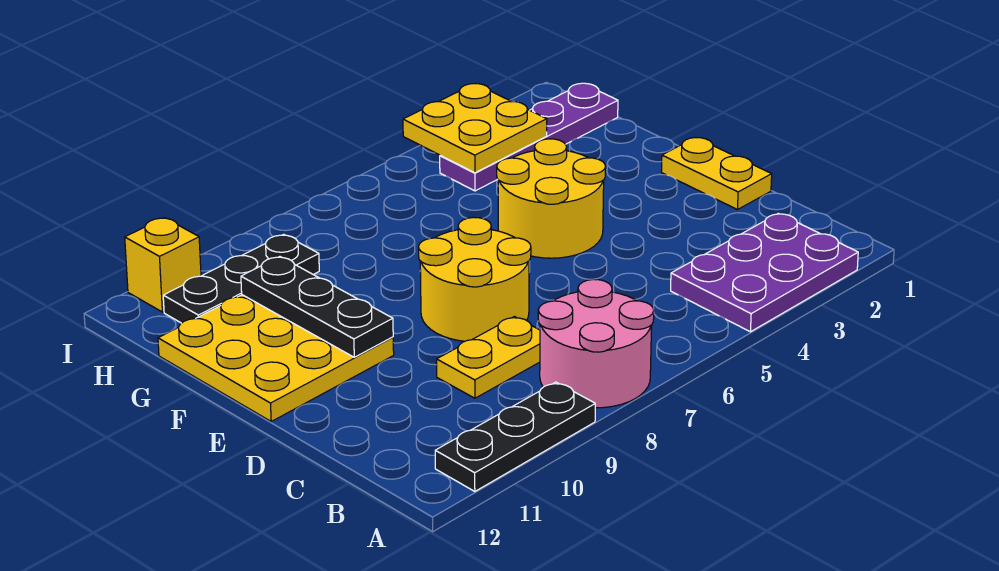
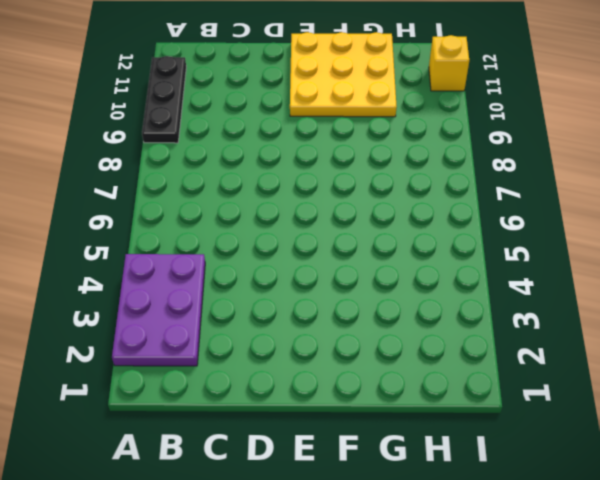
none -> pink round brick A7:B8 level 1
none -> yellow plate C8:C9 level 1
none -> yellow plate D1:E1 level 1

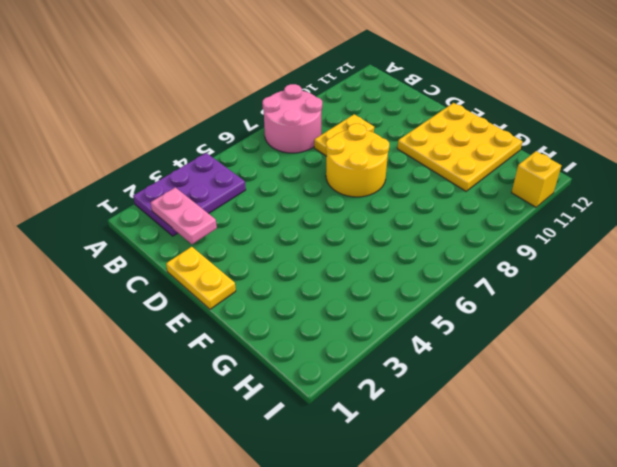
pink plate B2:C2 level 2 -> none
none -> black plate A9:A11 level 1
none -> yellow round brick E4:F5 level 1
none -> purple plate H1:H4 level 1

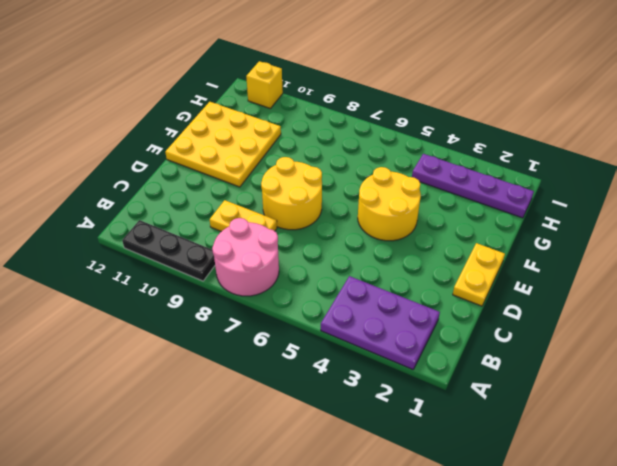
none -> black plate H9:H11 level 1
none -> black plate E10:G10 level 2
none -> yellow plate H3:I4 level 2

